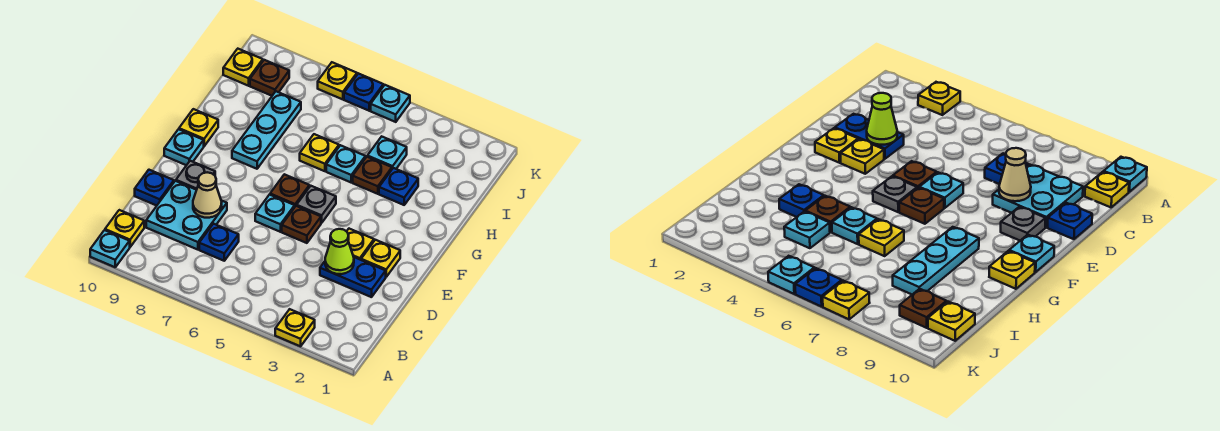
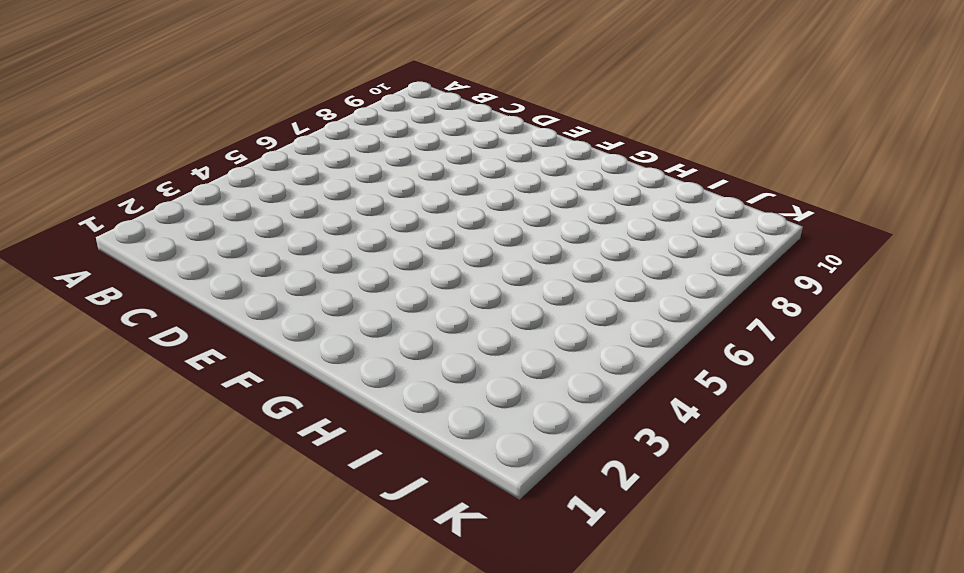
none -> yellow plate A3 level 1
none -> cyan plate A10 level 1
none -> yellow plate B10 level 1

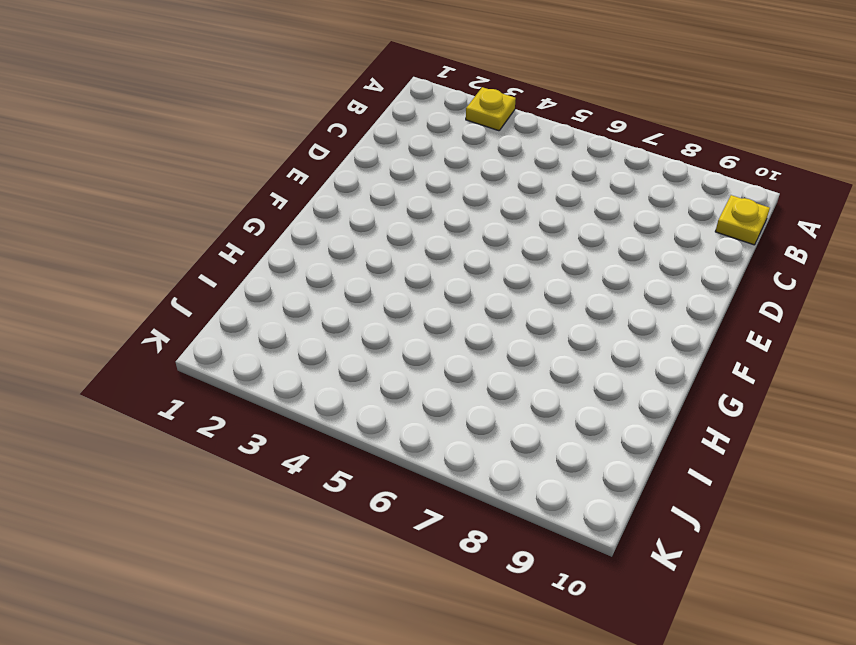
none -> cyan plate A10 level 1
none -> blue plate C7 level 1
none -> cyan plate C8:D9 level 1

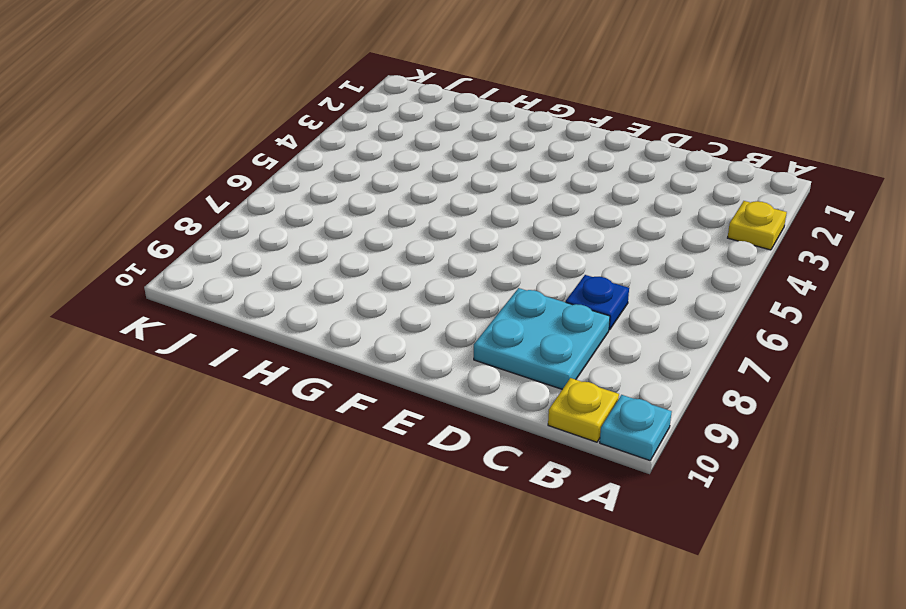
none -> blue plate D2:D3 level 1
none -> blue plate D10 level 1
none -> yellow plate E2 level 1

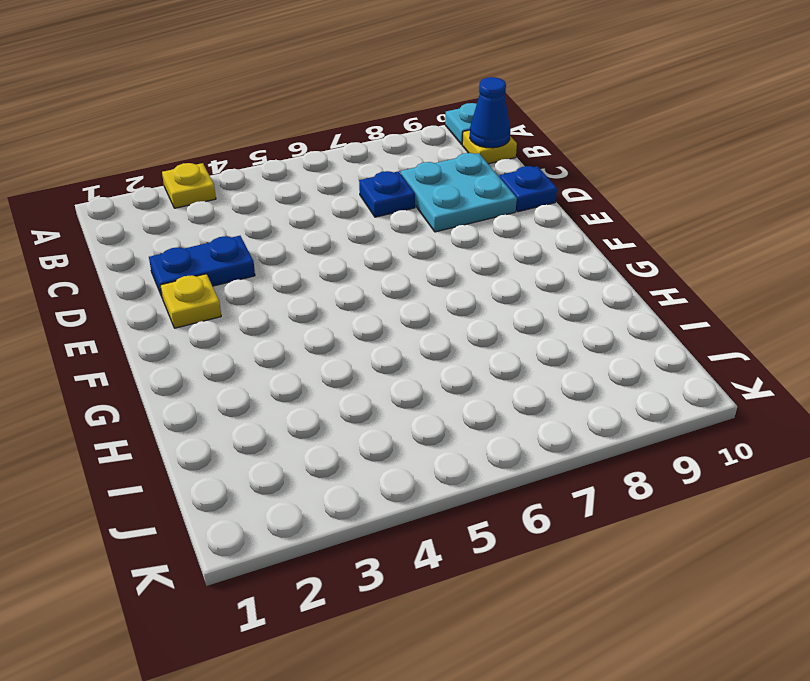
blue cone B10 level 2 -> none
none -> yellow plate E3 level 1
none -> brown plate E5 level 1
none -> cyan plate E6 level 1

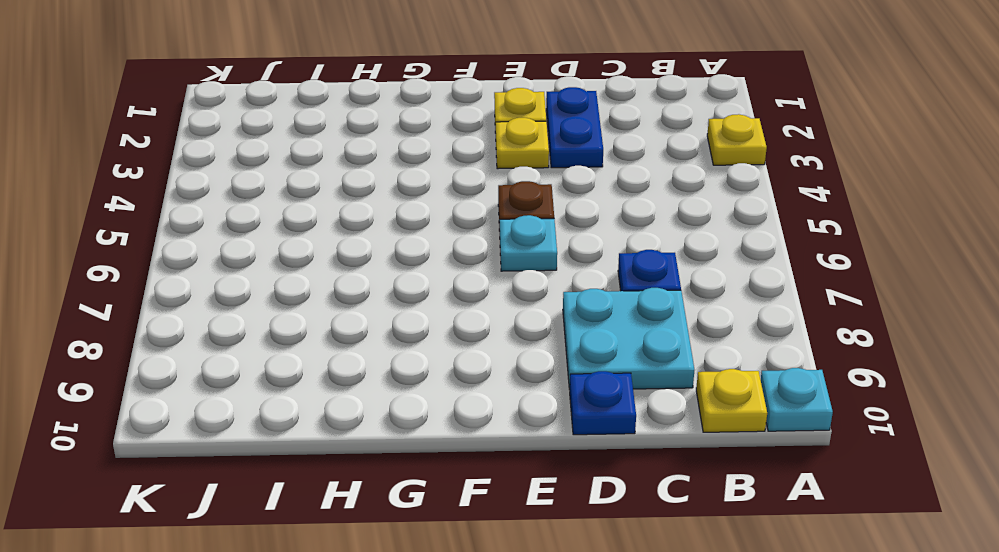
none -> grey plate E9 level 1
none -> grey plate F5 level 1
none -> brown plate F6 level 1

